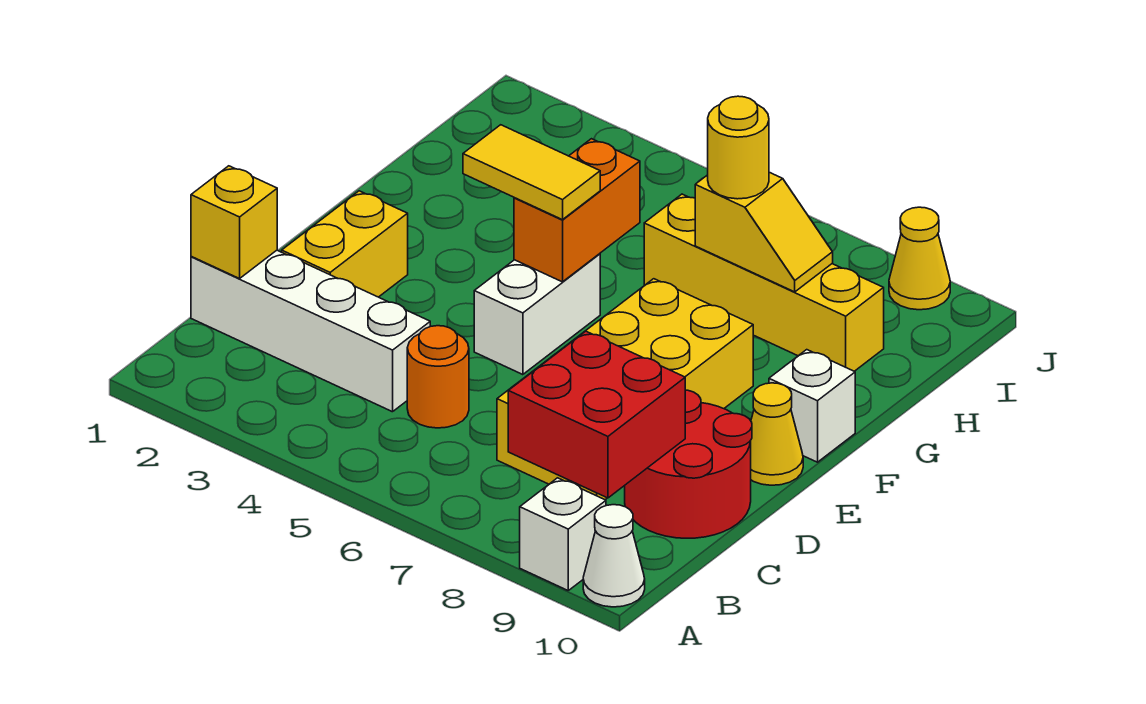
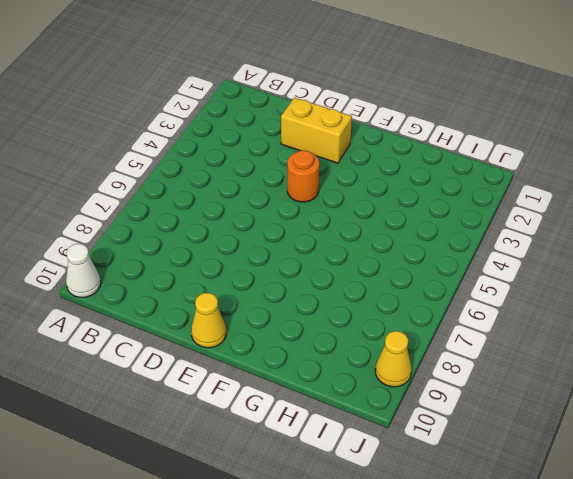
orange round brick E4 level 1 -> orange round brick C5 level 1
none -> white brick A9 level 1
none -> white brick C1:C4 level 1
none -> yellow brick C7:F8 level 1

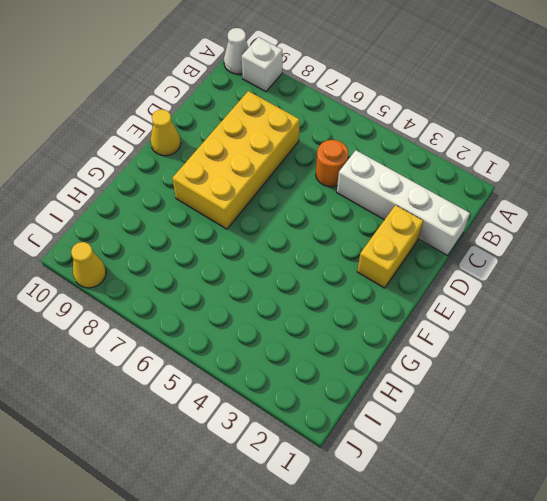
none -> red round brick C9:D10 level 1
none -> white brick E5:F5 level 1
none -> white brick F10 level 1

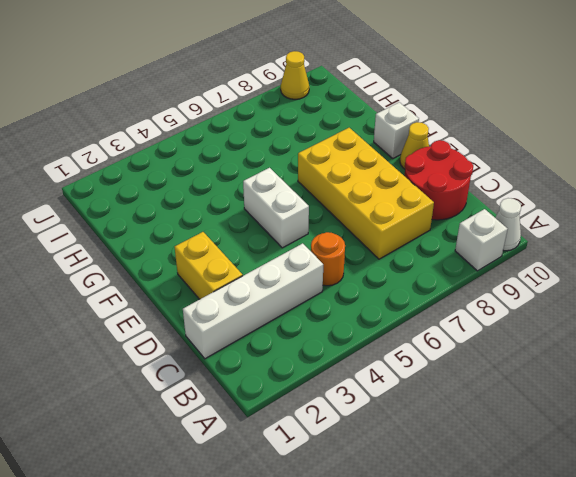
none -> yellow brick H6:H9 level 1
none -> red brick B8:C9 level 2
none -> yellow brick C1 level 2

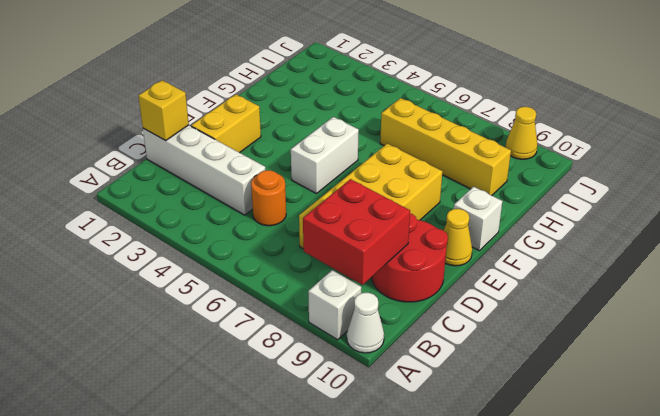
none -> orange brick F5:G5 level 2
none -> yellow slope H7:H8 level 2 top 7
none -> yellow tile F4:F5 level 3

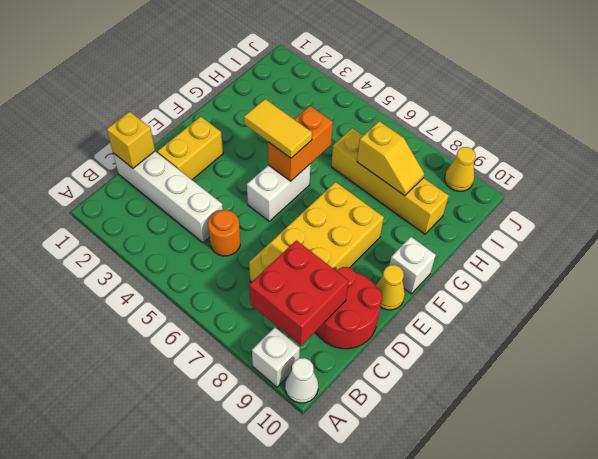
none -> yellow round brick H7 level 3

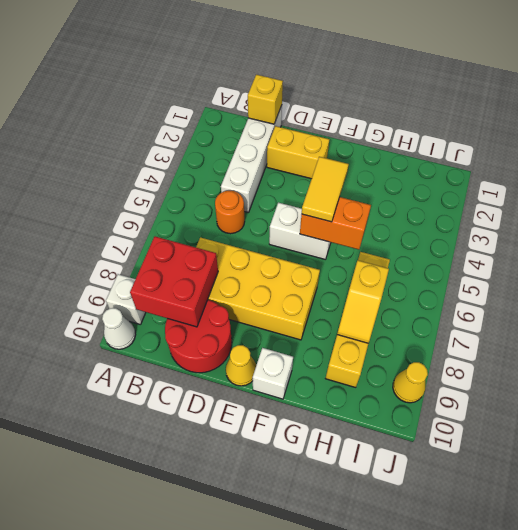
none -> yellow round brick H7 level 3

